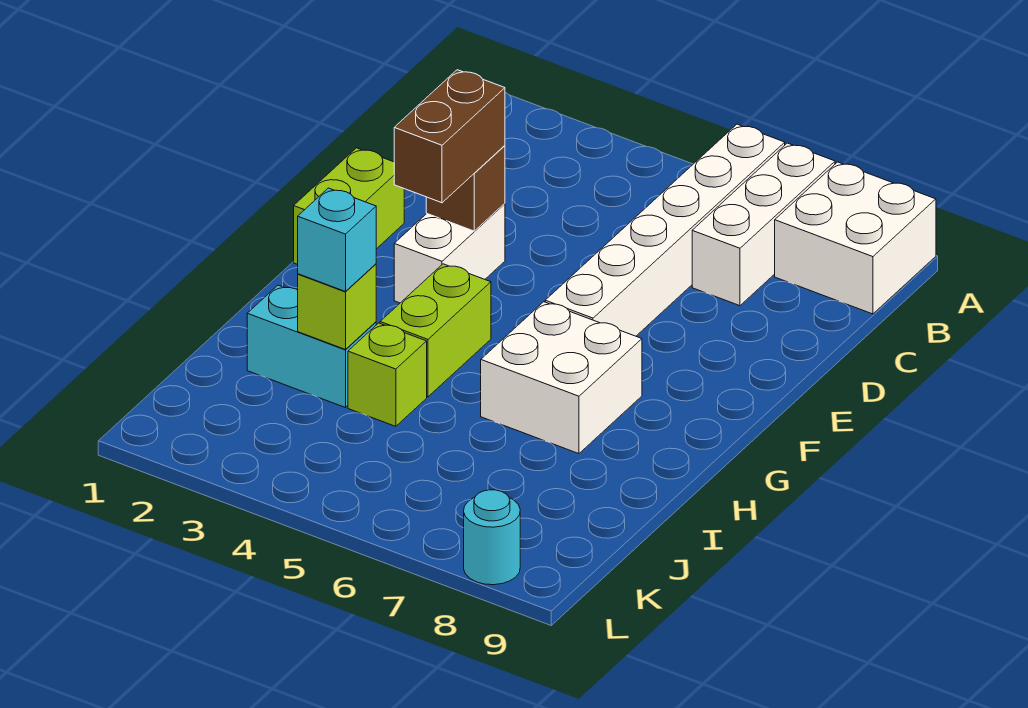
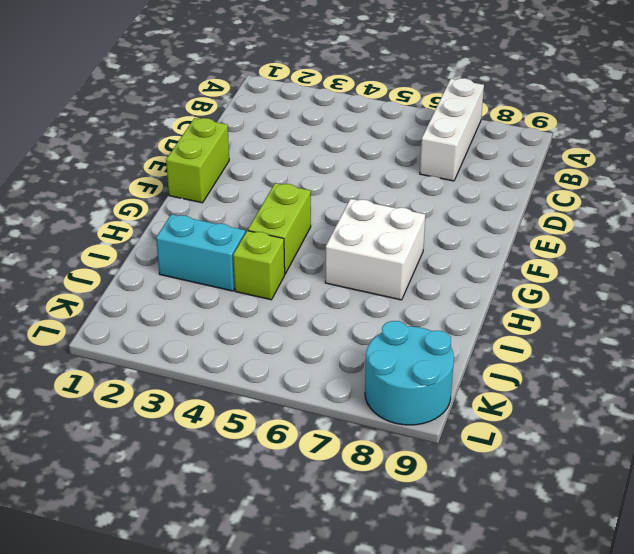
cyan round brick K8:L9 level 1 -> cyan round brick L8 level 1
none -> white brick A6:F6 level 1
none -> white brick A8:B9 level 1
none -> white brick E3:F3 level 1

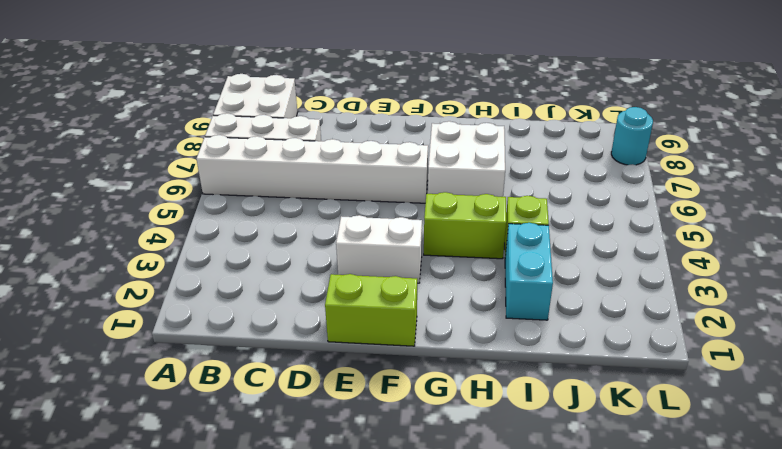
none -> brown brick E3 level 2
none -> lime brick I3 level 2
none -> brown brick E3:F3 level 3

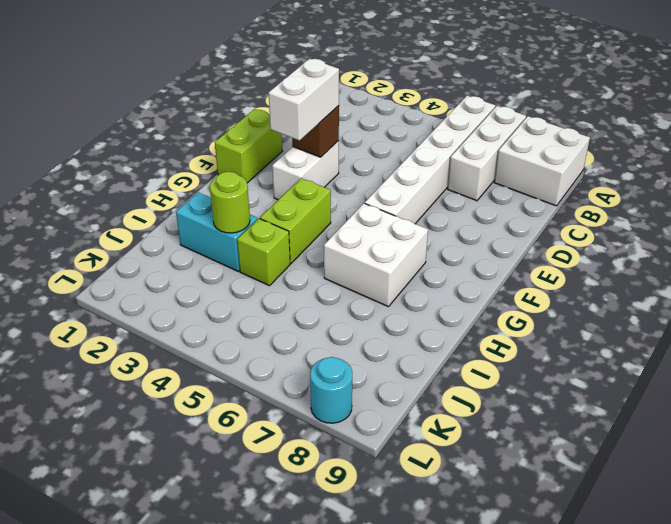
white brick E3:F3 level 3 -> brown brick E3:F3 level 3
lime round brick I3 level 2 -> lime brick I3 level 2
none -> cyan brick I3 level 3

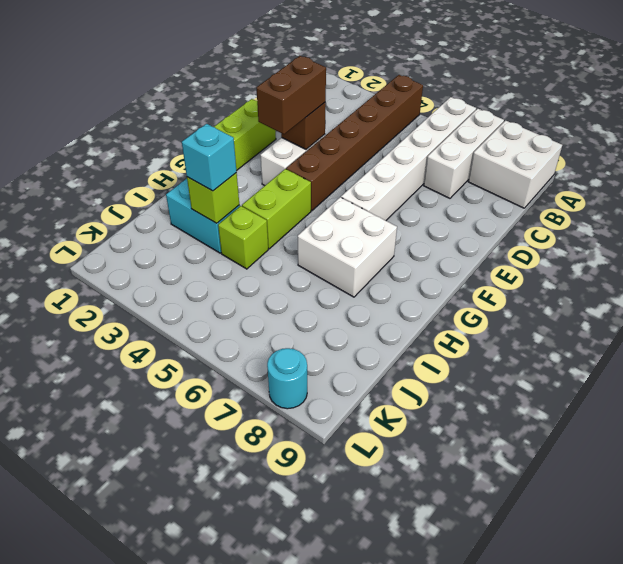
brown brick A4:F4 level 1 -> none

